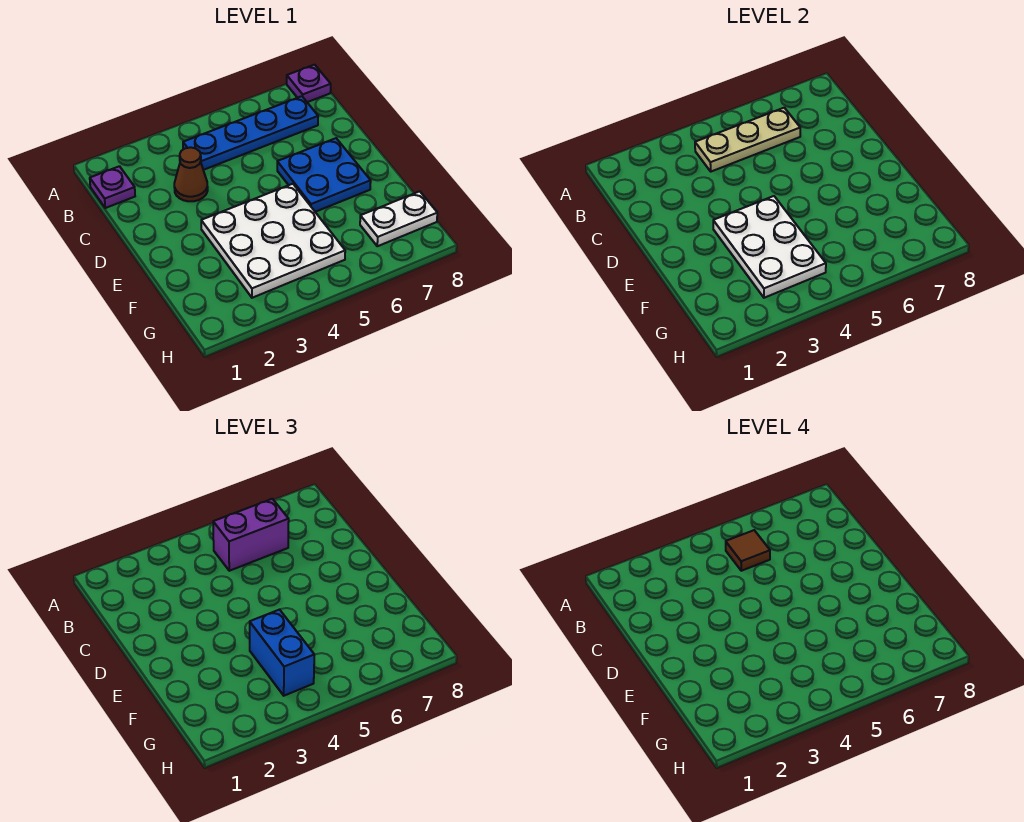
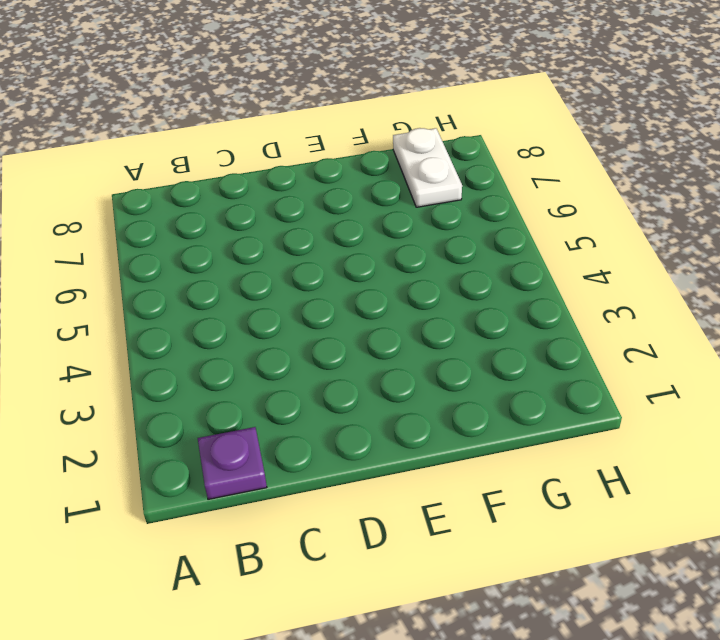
none -> purple plate A8 level 1
none -> blue plate B4:B7 level 1
none -> brown cone C3 level 1

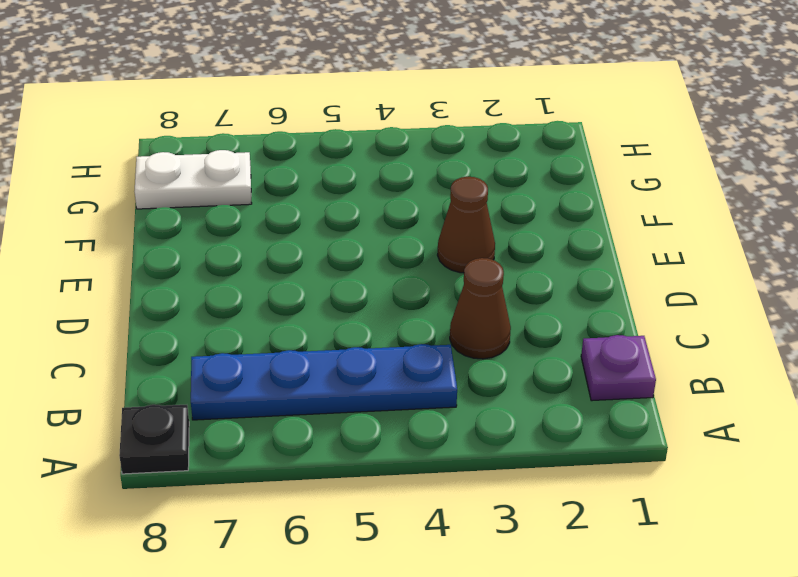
black plate A8 level 1 -> purple plate A8 level 1
brown cone E3 level 1 -> white plate E3:G5 level 1
none -> blue plate D6:E7 level 1
none -> tan plate B4:B6 level 2
none -> white plate E3:G4 level 2

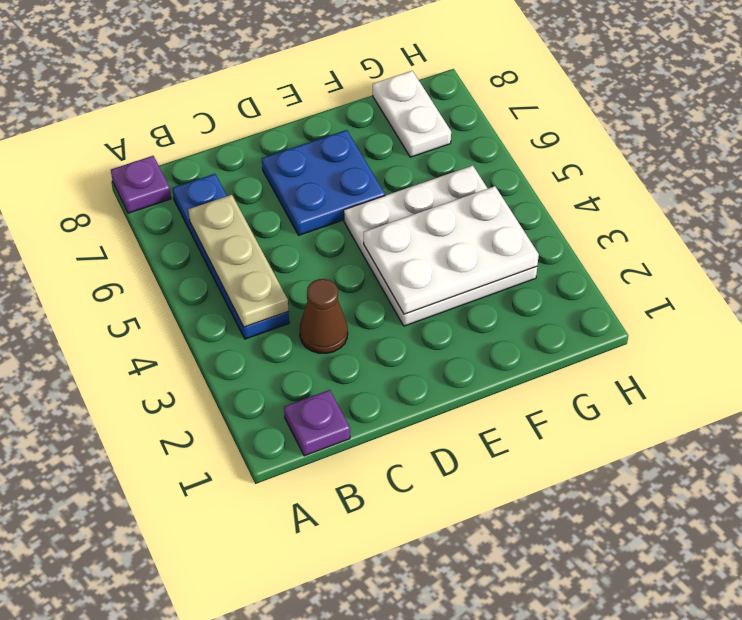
none -> purple brick B5:B6 level 3
none -> blue brick F4:G4 level 3
none -> brown tile B5 level 4

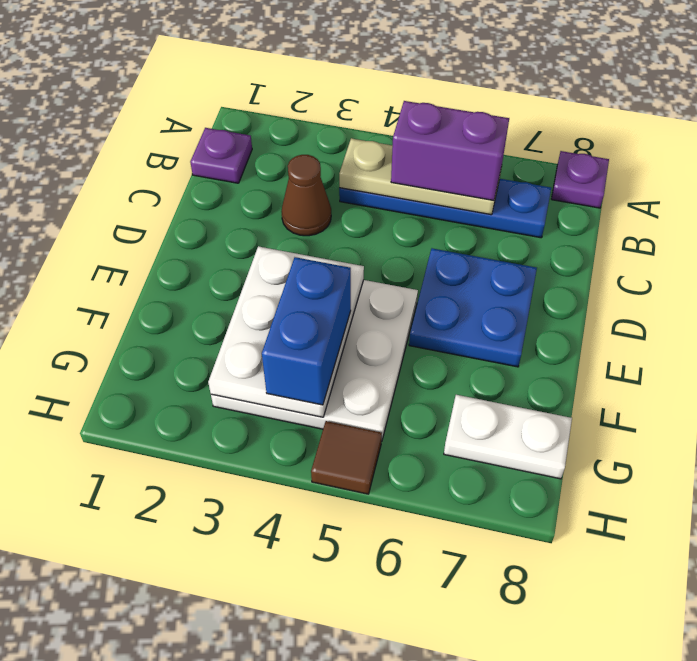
brown tile H5 level 1 -> brown tile B5 level 4

